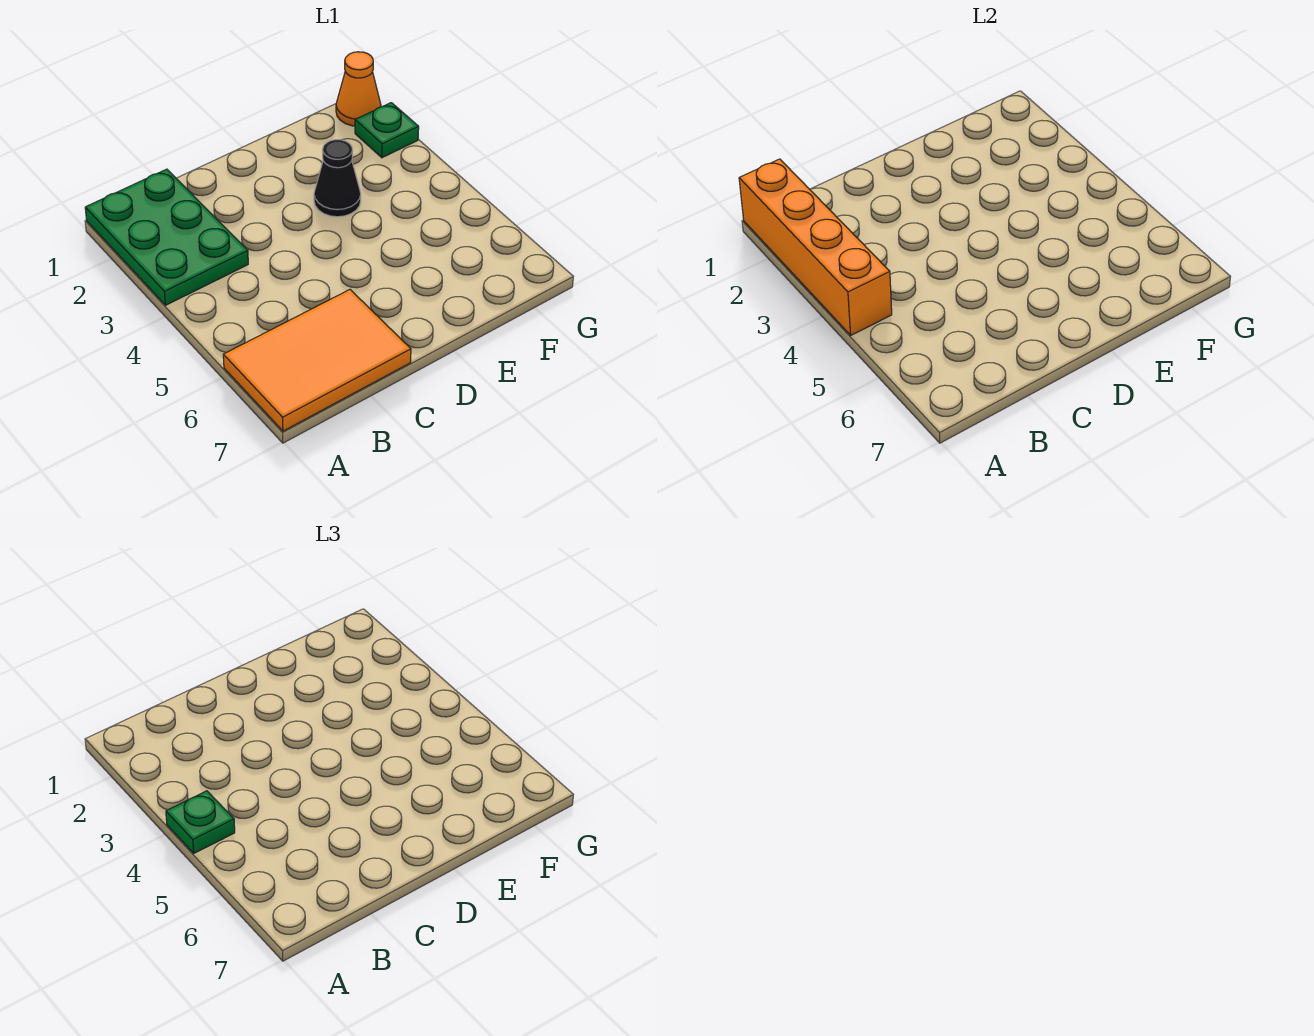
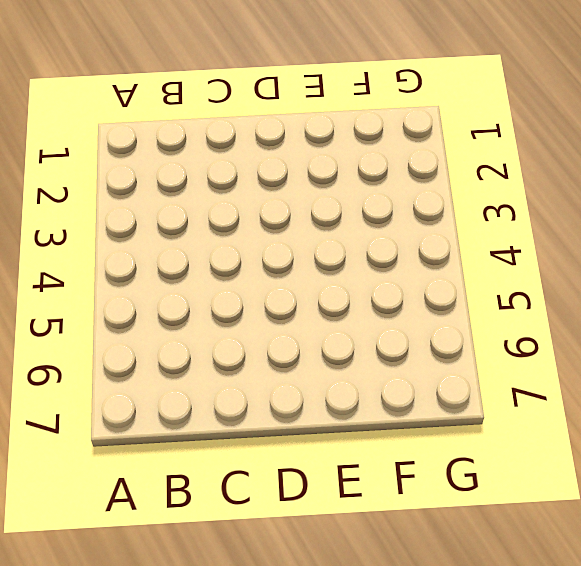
none -> green plate A1:B3 level 1
none -> orange tile A6:C7 level 1

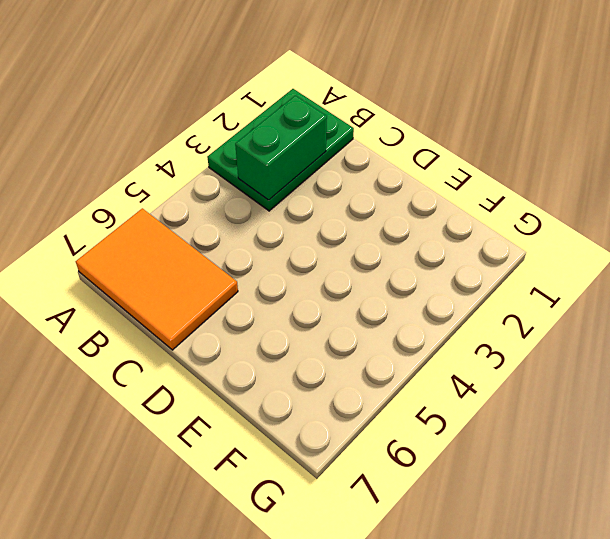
green brick B2:B3 level 2 -> none
none -> black cone E3 level 1
none -> orange cone G1 level 1

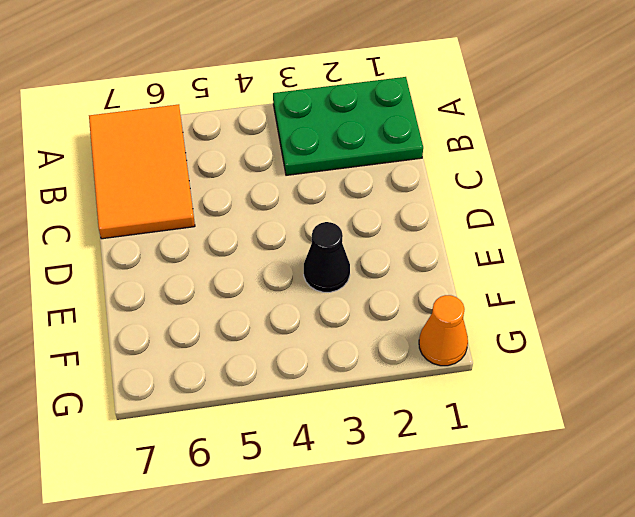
none -> green plate G2 level 1
none -> orange brick A1:A4 level 2

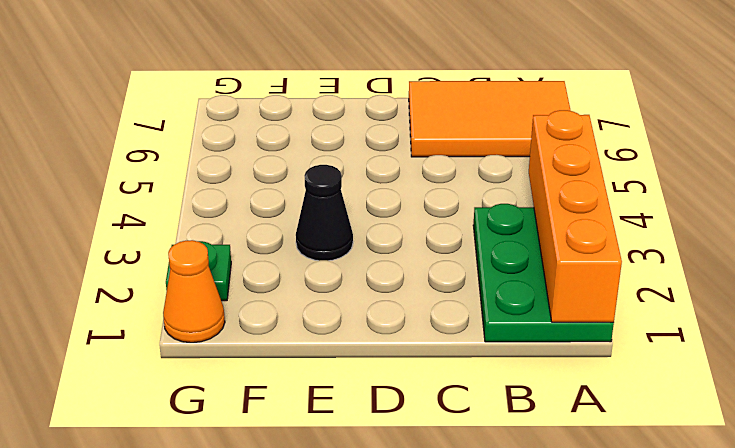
none -> green plate A4 level 3

